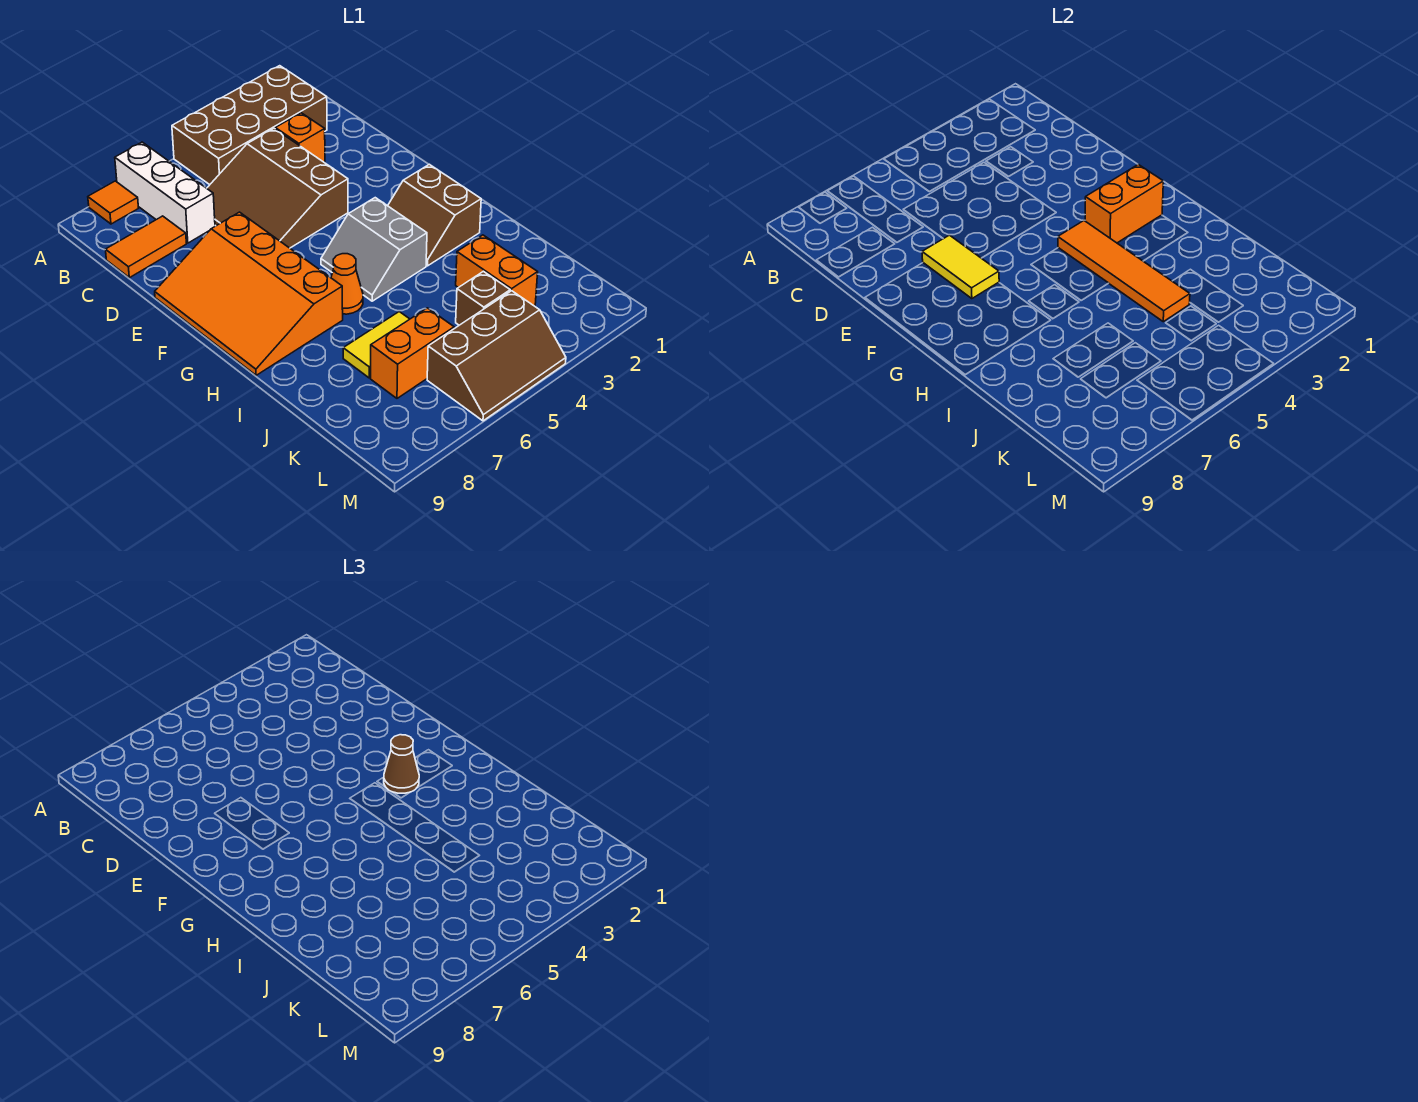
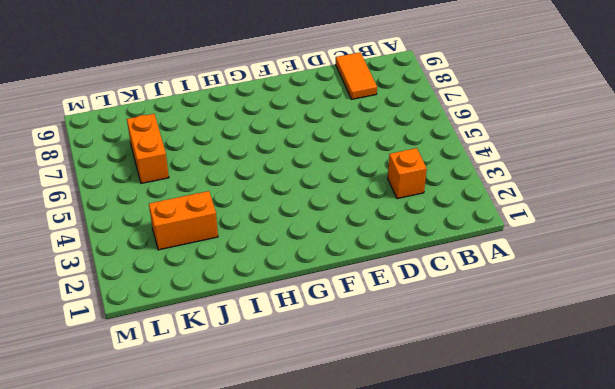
none -> brown brick A2:B5 level 1
none -> white brick A7:C7 level 1
none -> orange tile A8 level 1

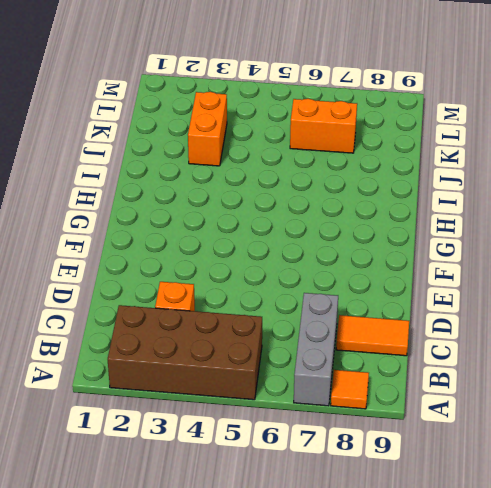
grey brick A7:C7 level 1 -> white brick A7:C7 level 1
none -> brown slope C4:E6 level 1 top 4
none -> orange slope E7:H9 level 1 top 7
none -> brown slope G2:H3 level 1 top 2

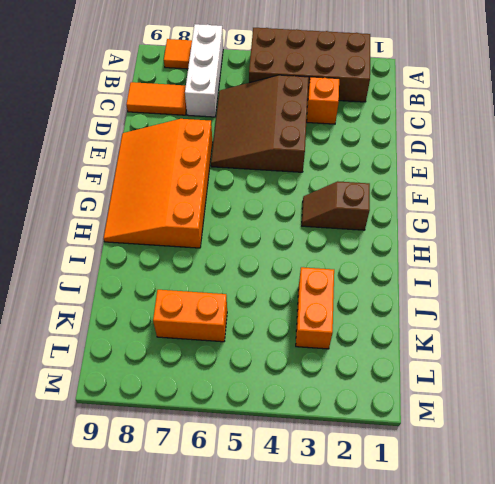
brown slope G2:G3 level 1 top 2 -> brown slope G2:H3 level 1 top 2
none -> grey slope G4:H5 level 1 top 4
none -> orange cone H6 level 1
none -> yellow tile J6:J7 level 1

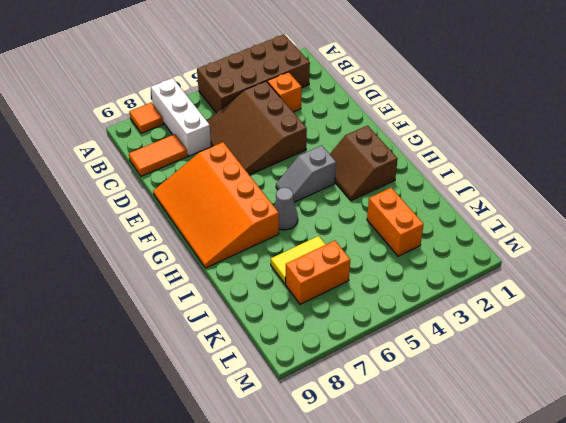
grey slope G4:G5 level 1 top 4 -> grey slope G4:H5 level 1 top 4
grey cone H6 level 1 -> orange cone H6 level 1
none -> brown brick K4 level 1
none -> brown slope L4:M6 level 1 top L
none -> yellow tile E7:F7 level 2

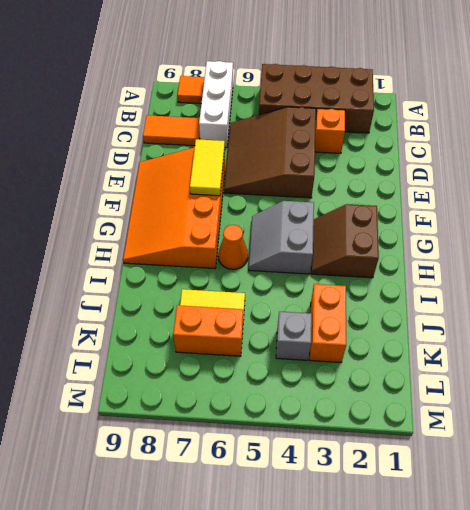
grey brick K4 level 1 -> brown brick K4 level 1
none -> brown slope L4:M6 level 1 top L
none -> orange brick G2:G3 level 2
none -> orange tile G4:J4 level 2

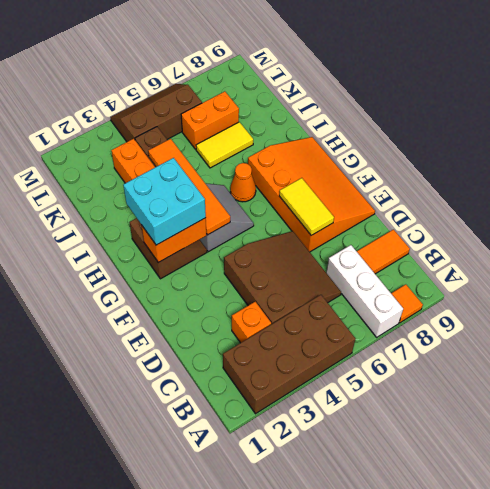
cyan brick G2:H3 level 3 -> brown cone G3 level 3

